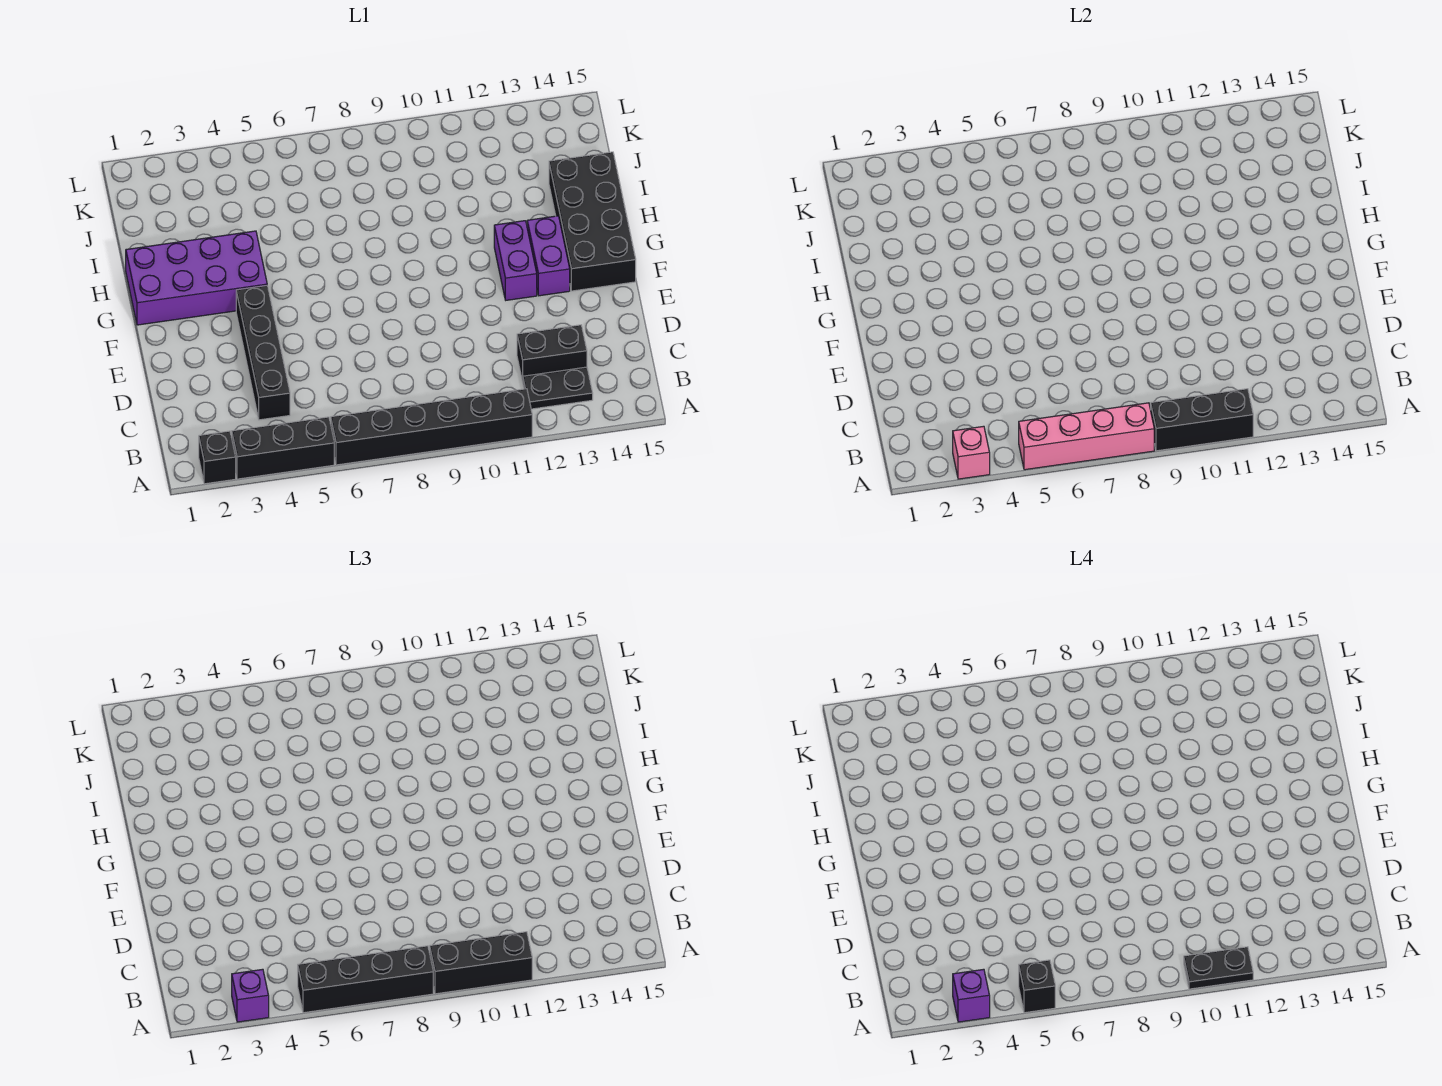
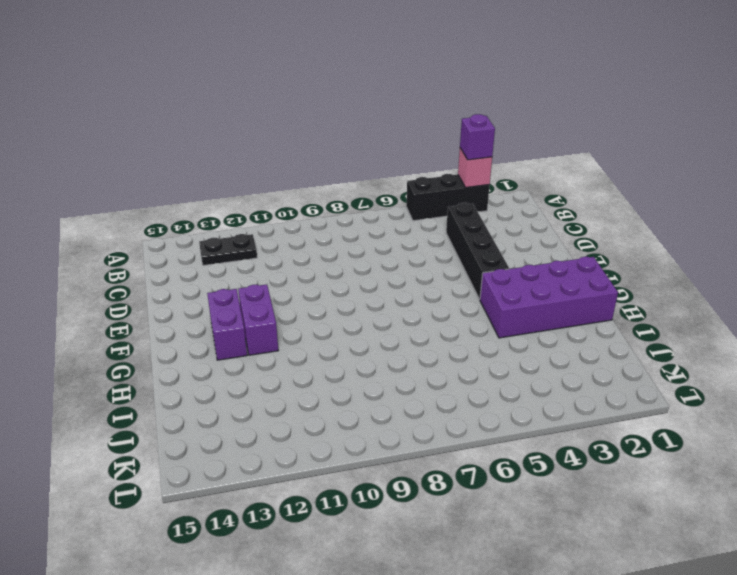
none -> black brick A2 level 1
none -> black brick A6:A11 level 1
none -> black brick C12:C13 level 1

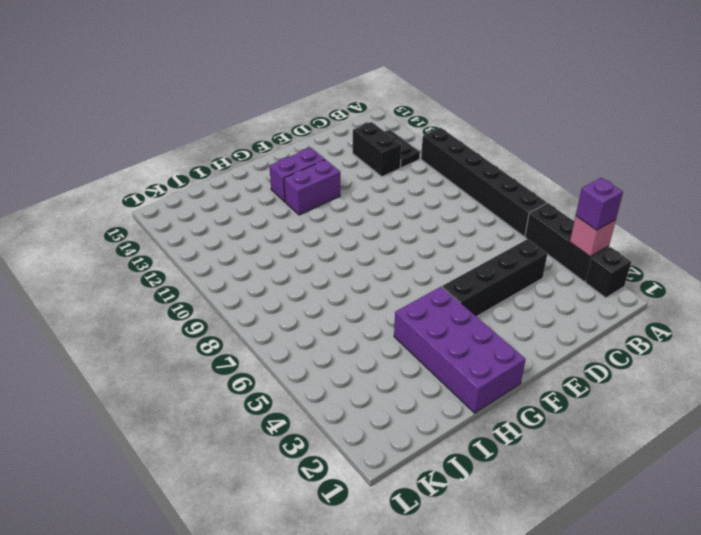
none -> black brick F14:I15 level 1
none -> pink brick A5:A8 level 2
none -> black brick A9:A11 level 2

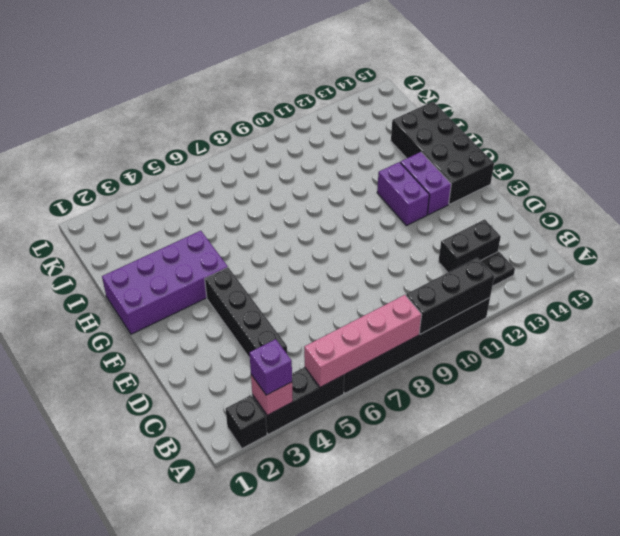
none -> black brick A5:A8 level 3
none -> black brick A9:A11 level 3
none -> purple brick A3 level 4

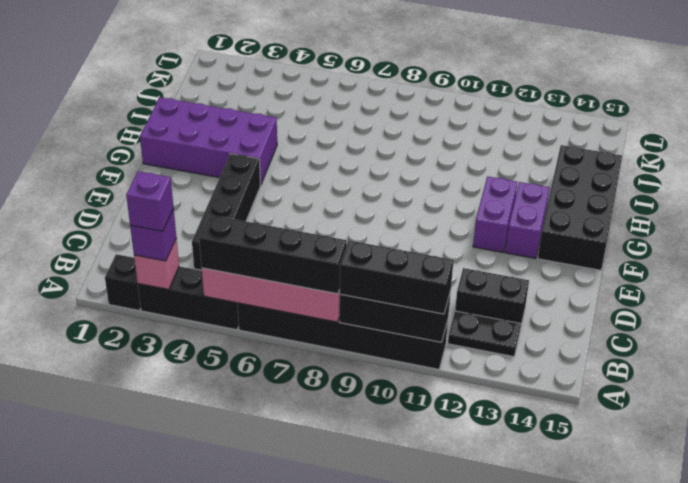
none -> black brick A5 level 4
none -> black plate A10:A11 level 4

